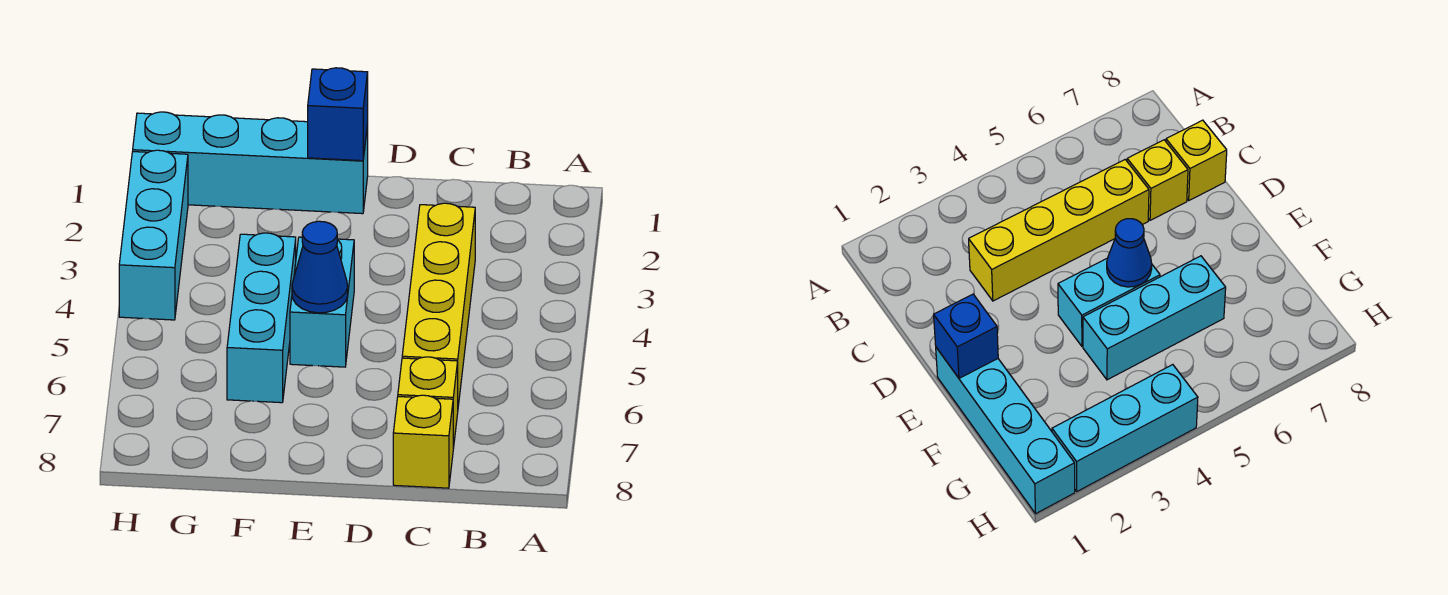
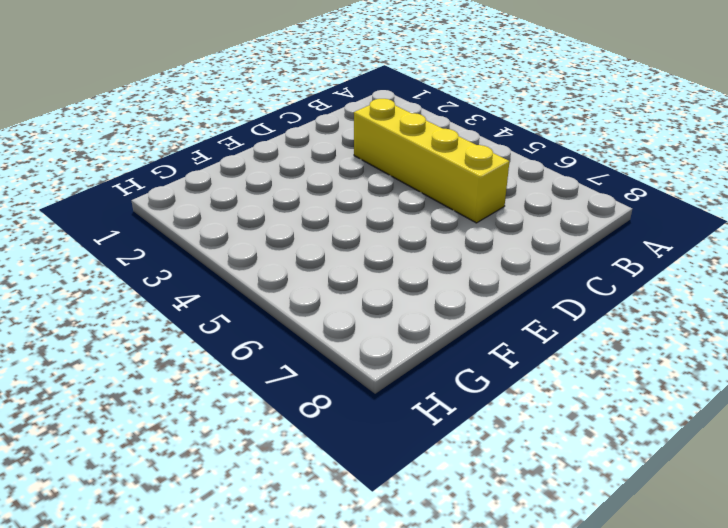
none -> yellow brick C7 level 1
none -> yellow brick C8 level 1

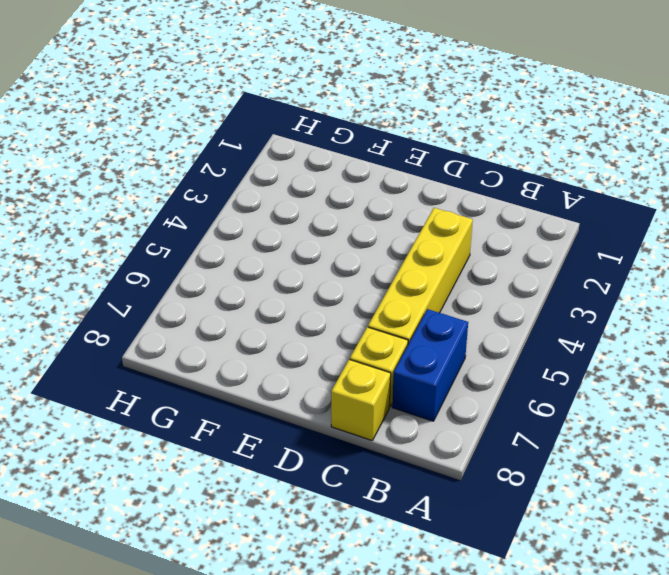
blue brick B6:B7 level 1 -> none
none -> cyan brick E1:H1 level 1
none -> cyan brick E4:E5 level 1

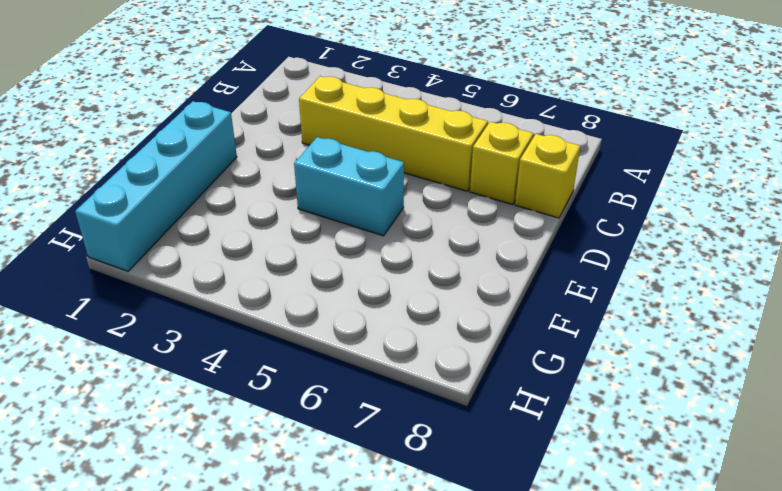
none -> cyan brick F4:F6 level 1
none -> cyan brick H2:H4 level 1

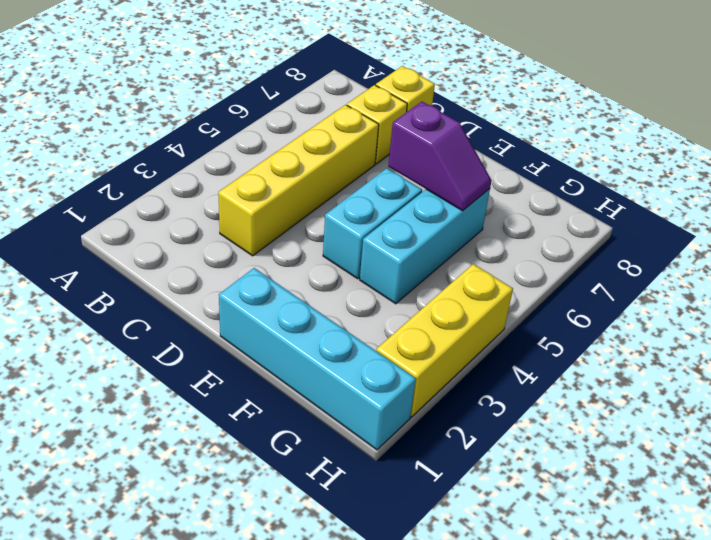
purple slope E6:F6 level 2 top E -> none
yellow brick H2:H4 level 1 -> cyan brick H2:H4 level 1
none -> blue brick E1 level 2
none -> blue cone E5 level 2

